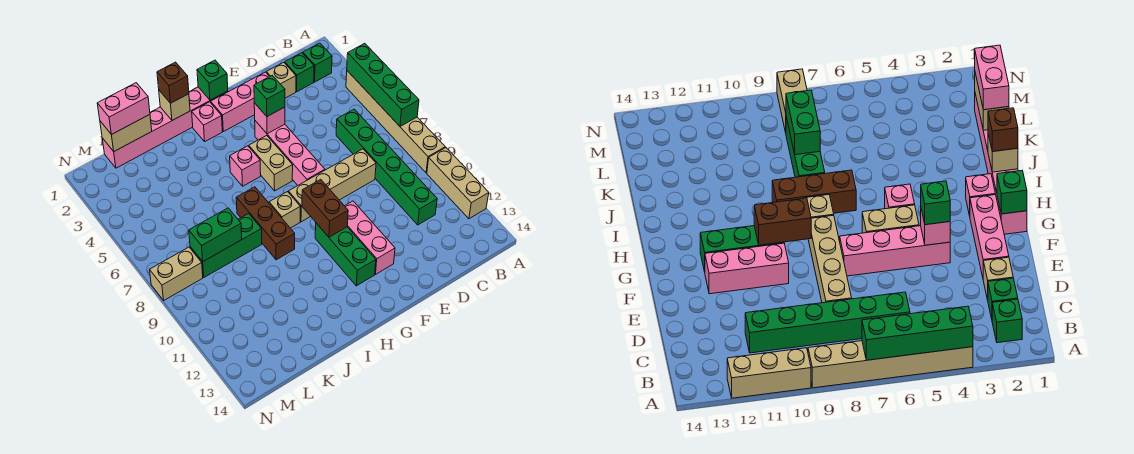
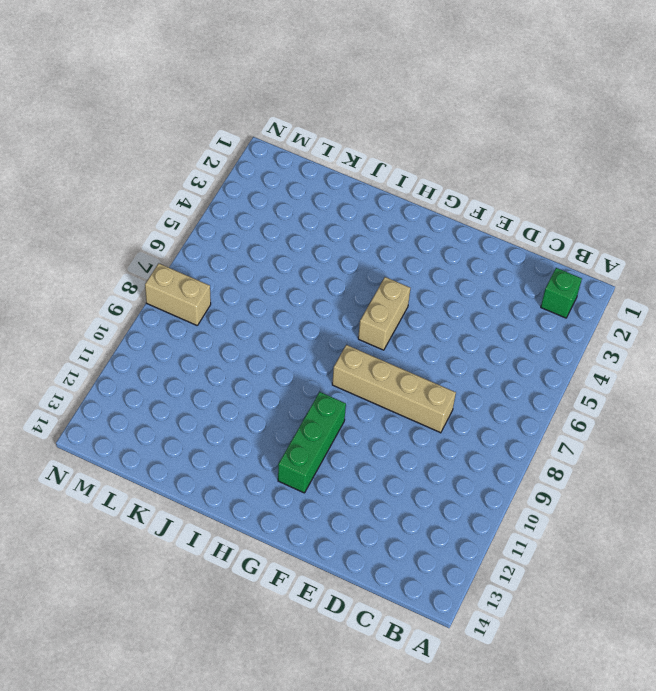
none -> tan brick A4:A9 level 1
none -> tan brick A10:A12 level 1
none -> green brick C2 level 1

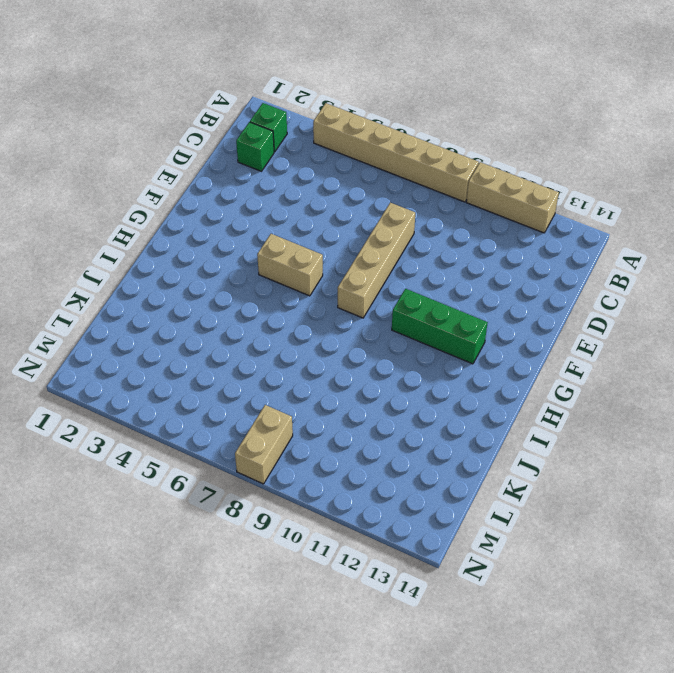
none -> green brick C6:C11 level 1
none -> tan brick D2 level 1
none -> pink brick E2:G2 level 1

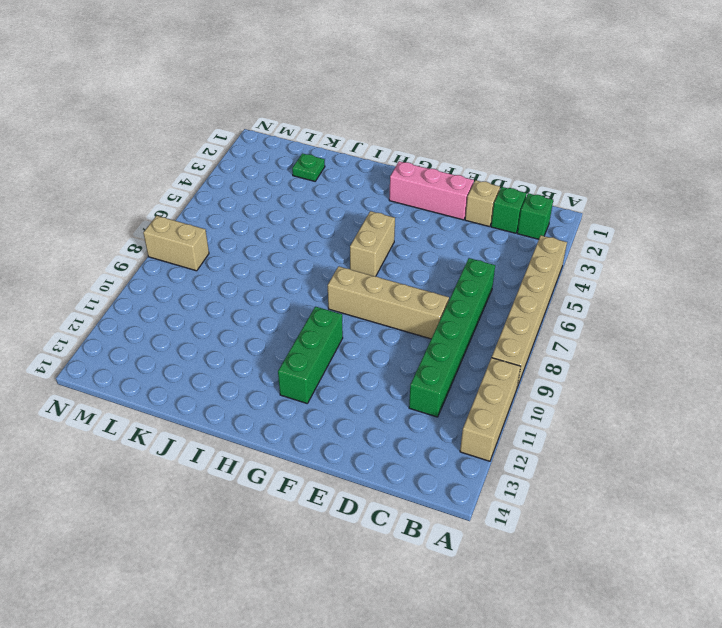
green plate K2 level 1 -> none
none -> pink brick F4:F7 level 1
none -> pink brick F10:F12 level 1
none -> pink brick G1:L1 level 1

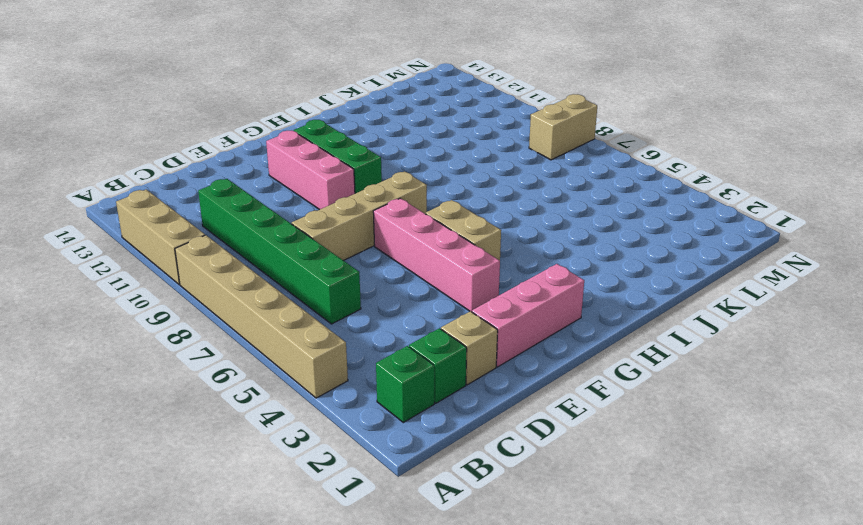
none -> pink brick G1:L1 level 1
none -> pink brick H2 level 1
none -> pink brick H5 level 1

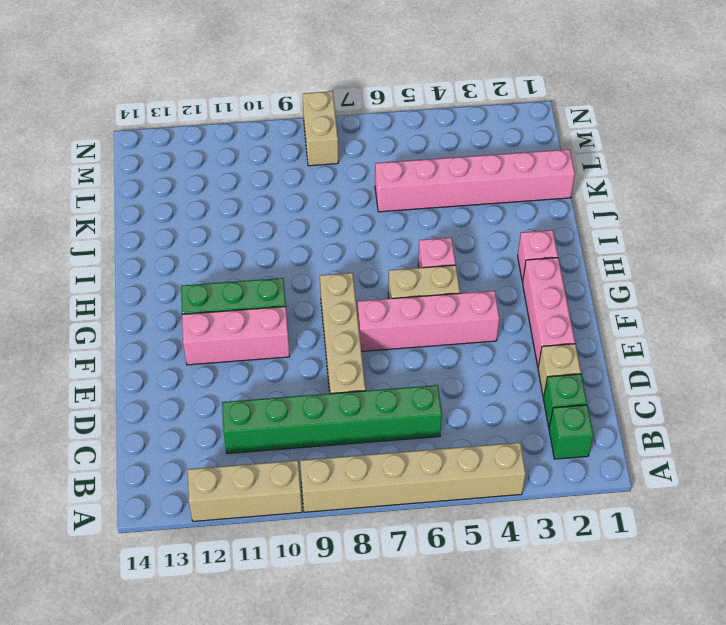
pink brick K1:K6 level 1 -> pink brick G1:L1 level 1
none -> tan brick H8 level 1
none -> brown brick I7:I9 level 1
none -> green brick J8:L8 level 1

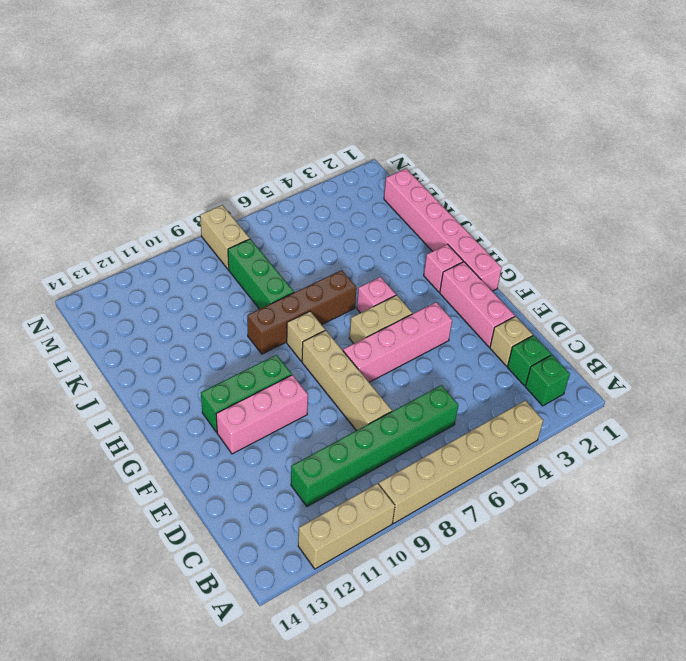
brown brick I6:I9 level 1 -> brown brick I7:I9 level 1
none -> green brick A4:A7 level 2
none -> pink brick F4 level 2
none -> green brick G1 level 2

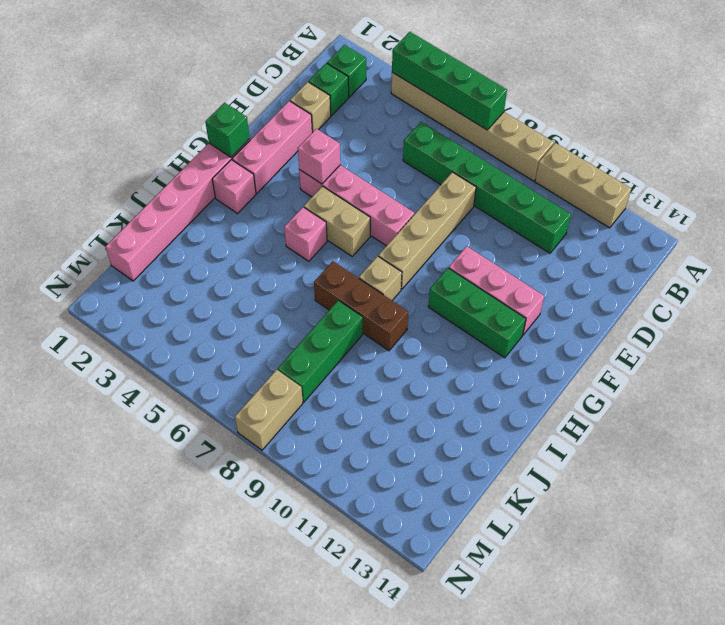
none -> brown brick G9:G10 level 2
none -> tan brick I1 level 2
none -> tan brick K1:L1 level 2

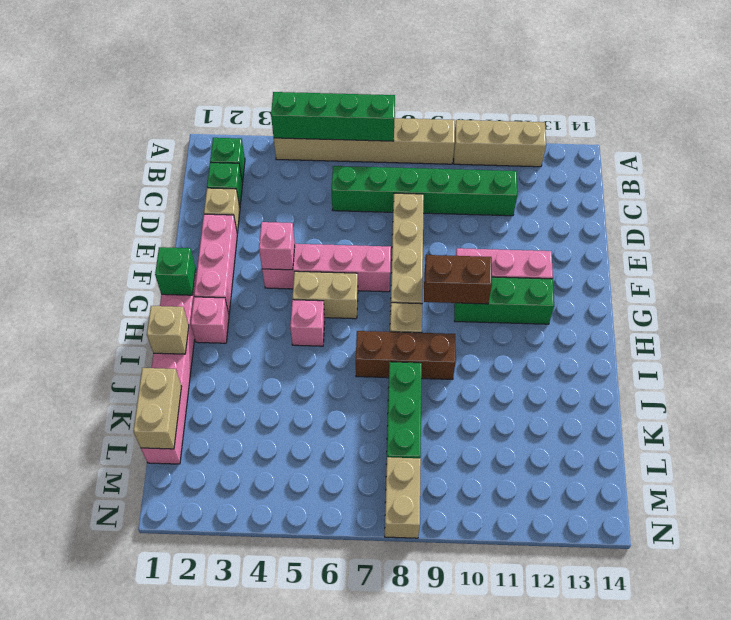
none -> green brick K8:L8 level 2
none -> green brick F4 level 3
none -> brown brick I1 level 3

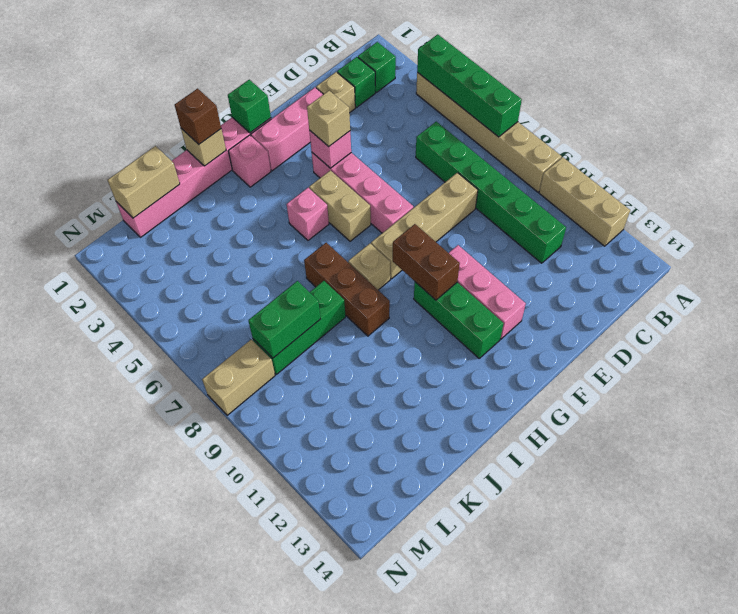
tan brick F4 level 3 -> green brick F4 level 3
none -> pink brick K1:L1 level 3

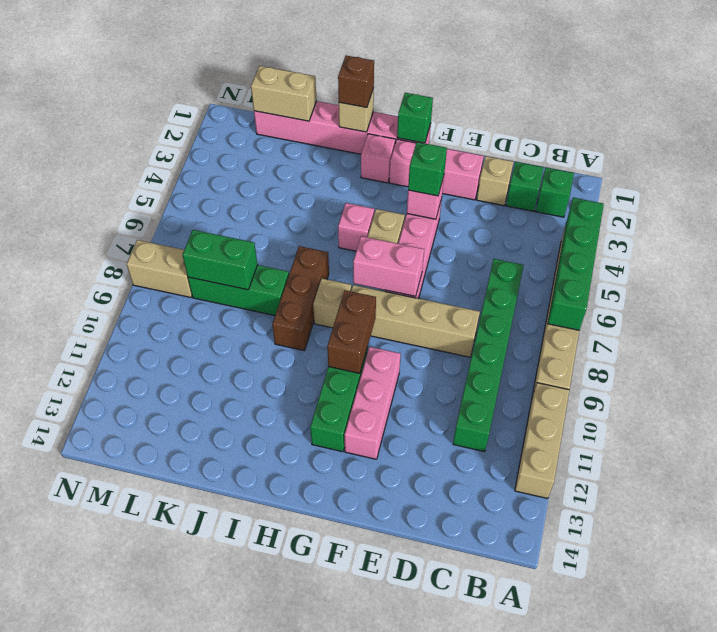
pink brick F7:G7 level 2 -> pink brick K1:L1 level 3

